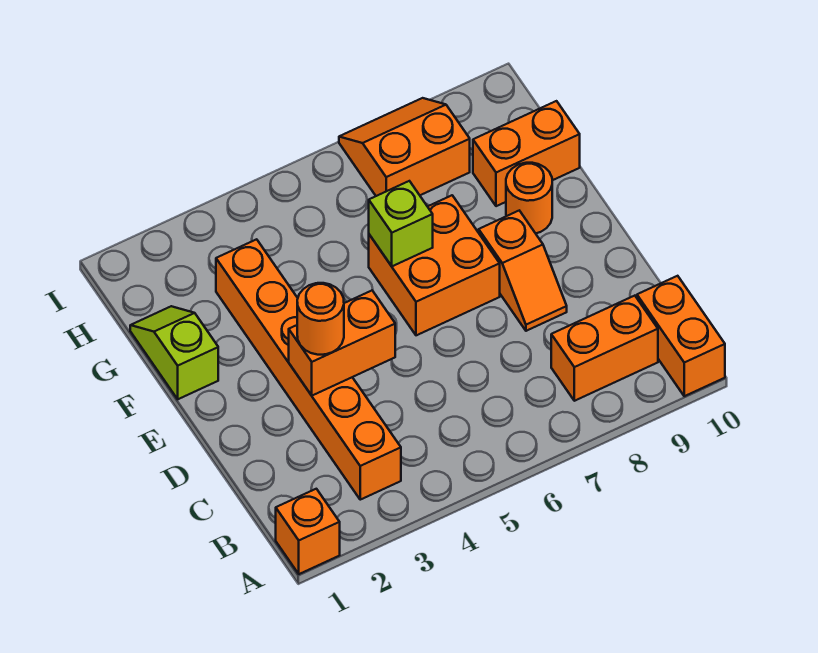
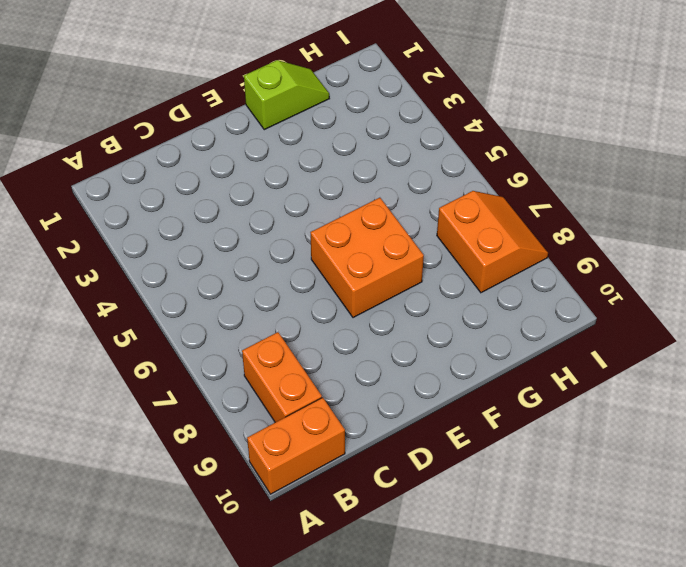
none -> orange brick A1 level 1
none -> orange brick B3:G3 level 1
none -> orange slope D8:E8 level 1 top E

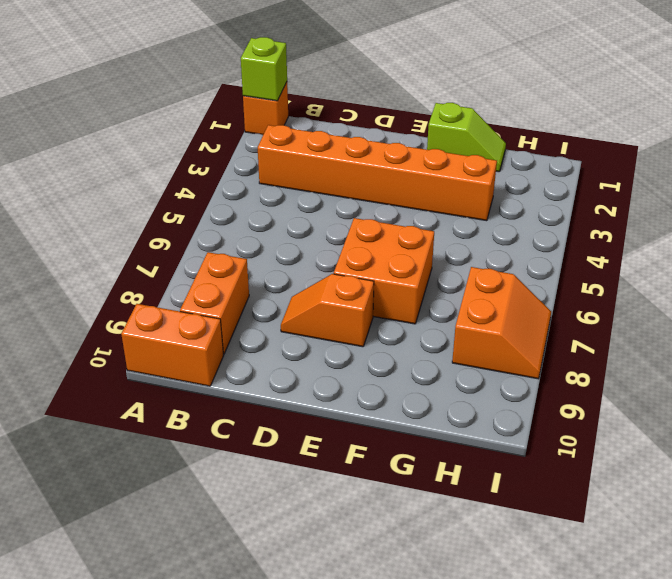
lime brick A1 level 2 -> lime brick F6 level 2
none -> orange round brick F9 level 1
none -> orange brick G9:G10 level 1
none -> orange brick D3:D4 level 2

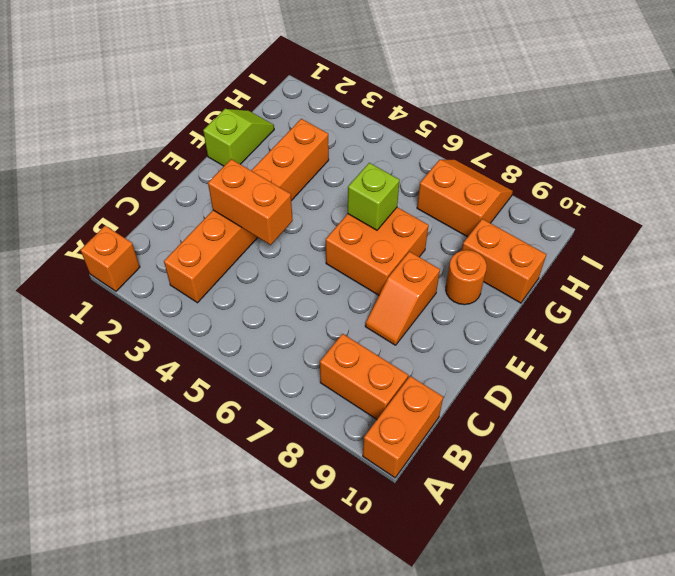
none -> orange round brick D3 level 3

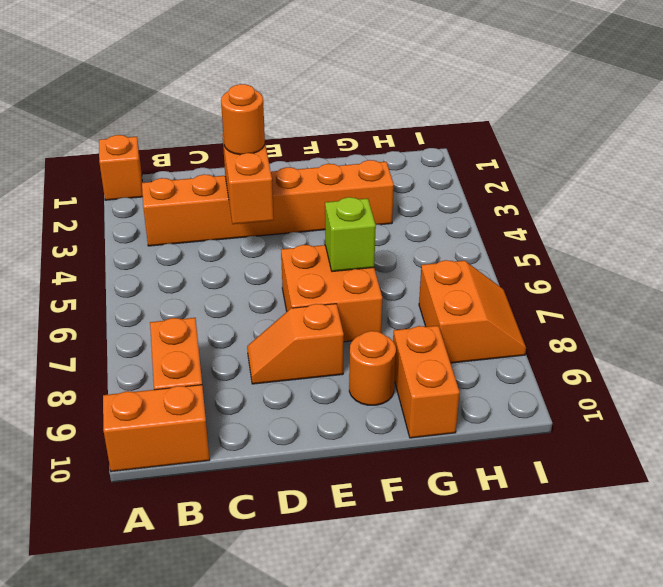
none -> lime slope F1:G1 level 1 top F

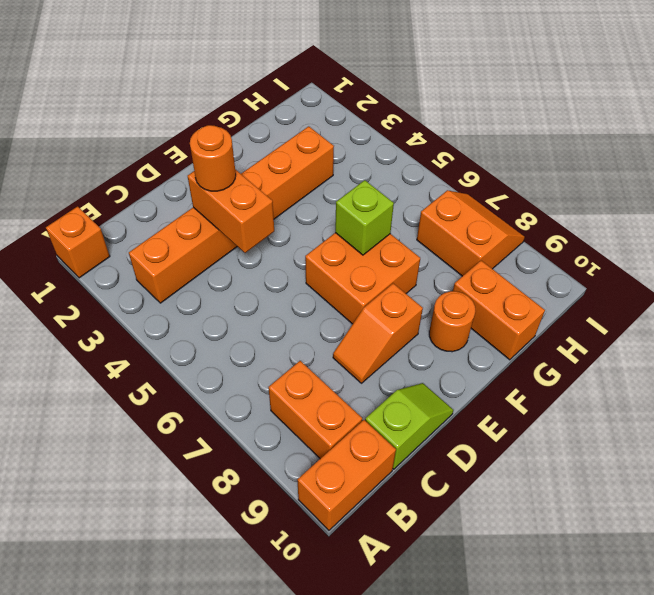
lime slope C10:D10 level 1 top C -> lime slope F1:G1 level 1 top F

